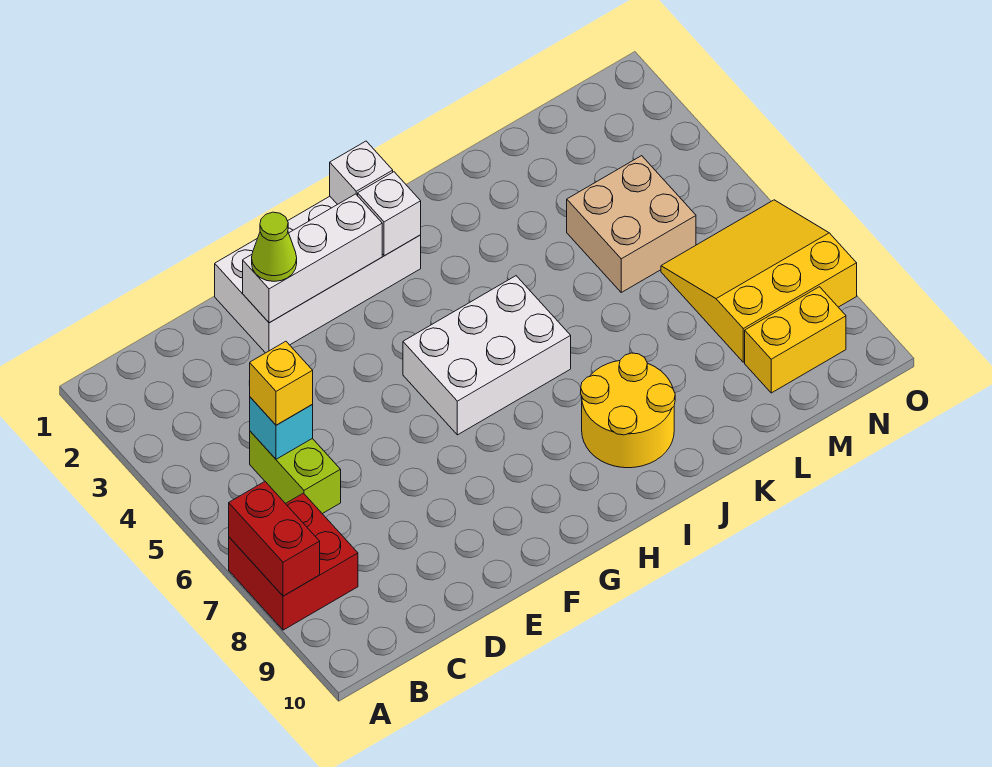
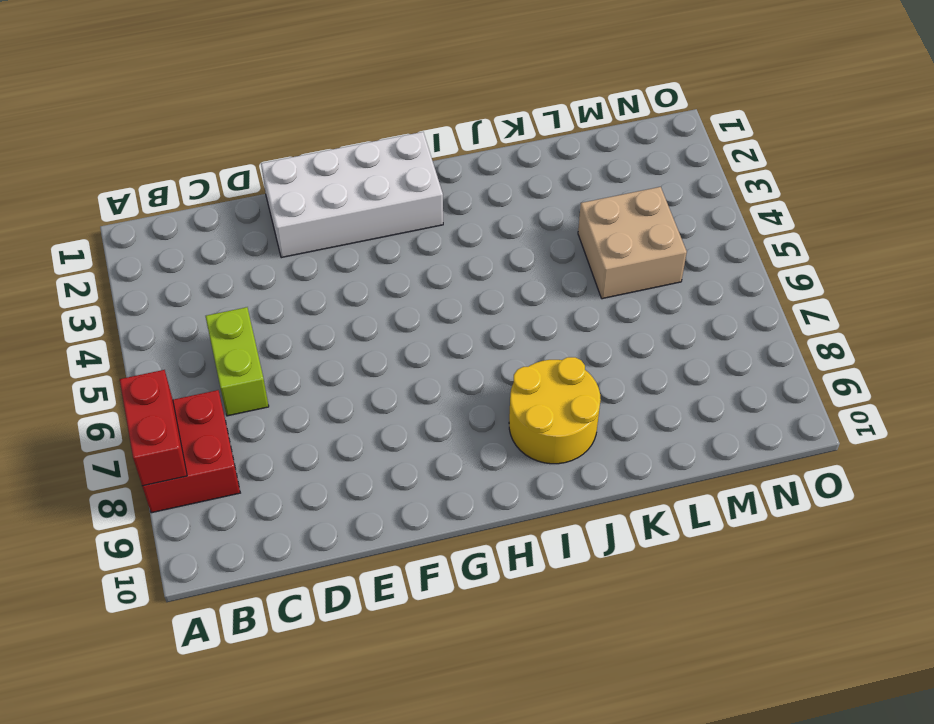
none -> white brick G5:I6 level 1
none -> yellow slope M6:O8 level 1 top 8
none -> yellow brick M9:N9 level 1

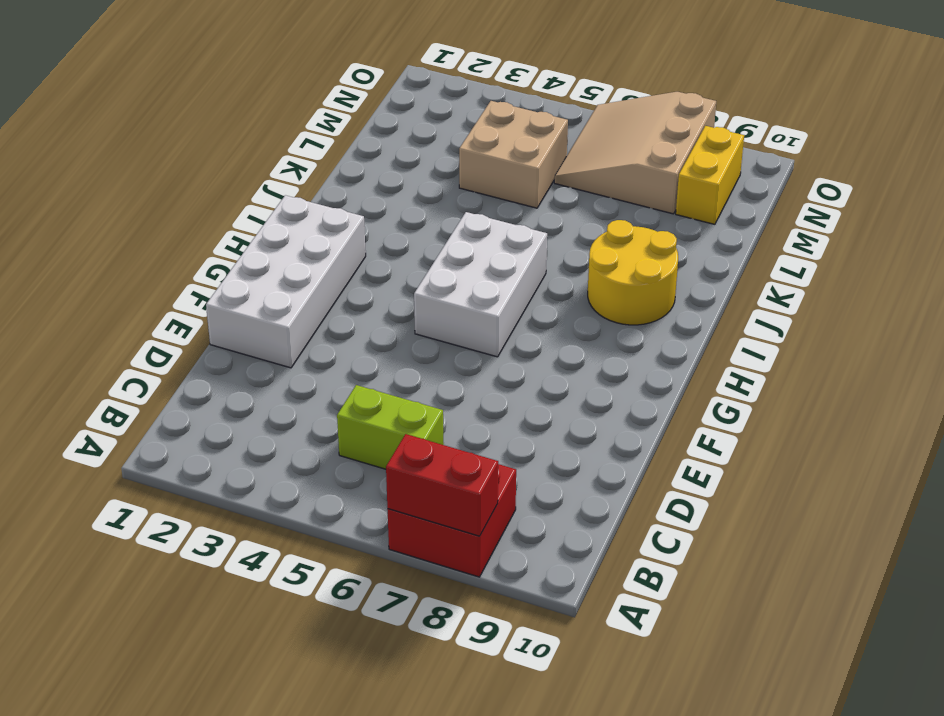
tan slope M6:O8 level 1 top 8 -> yellow slope M6:O8 level 1 top 8
none -> cyan brick C5 level 2
none -> white brick E2:G2 level 2
none -> white brick H1 level 2

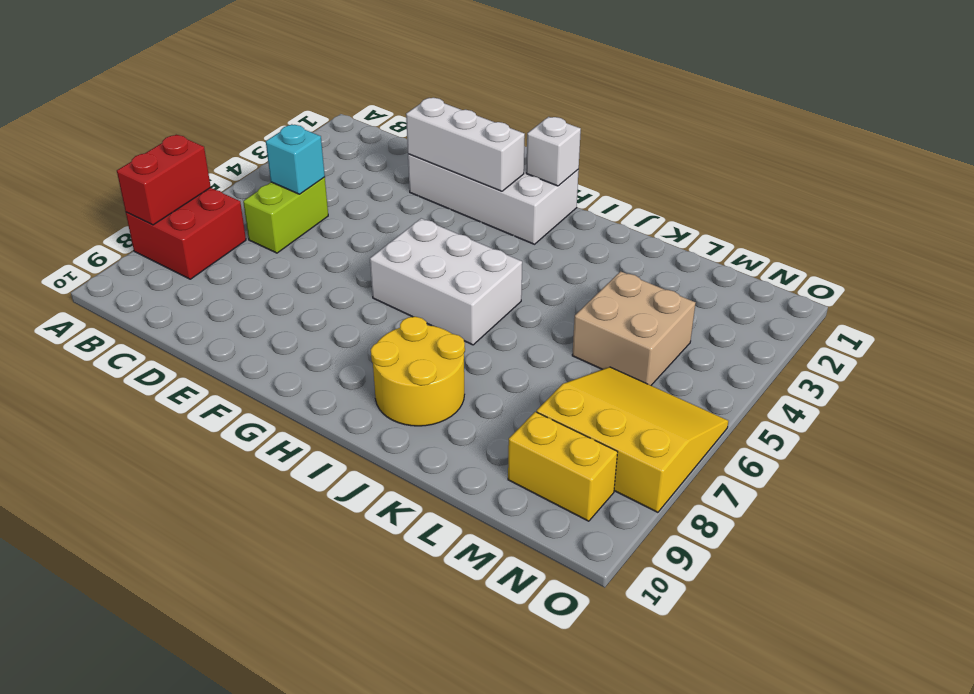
none -> white brick H2 level 2
none -> yellow brick C5 level 3
none -> lime cone E2 level 3

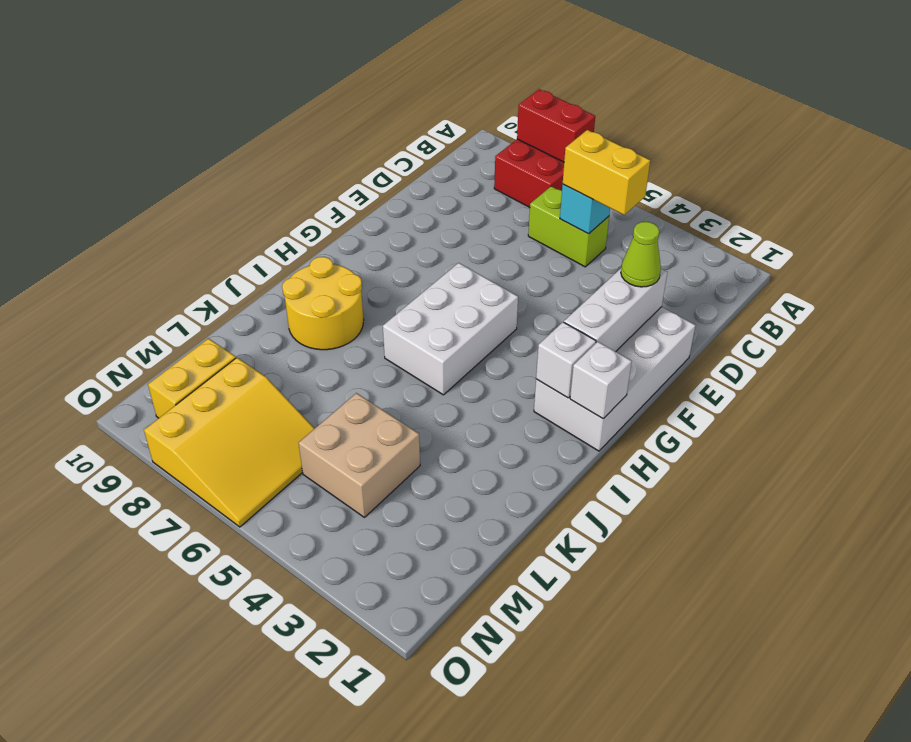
yellow brick C4:C5 level 3 -> yellow brick C5 level 3

